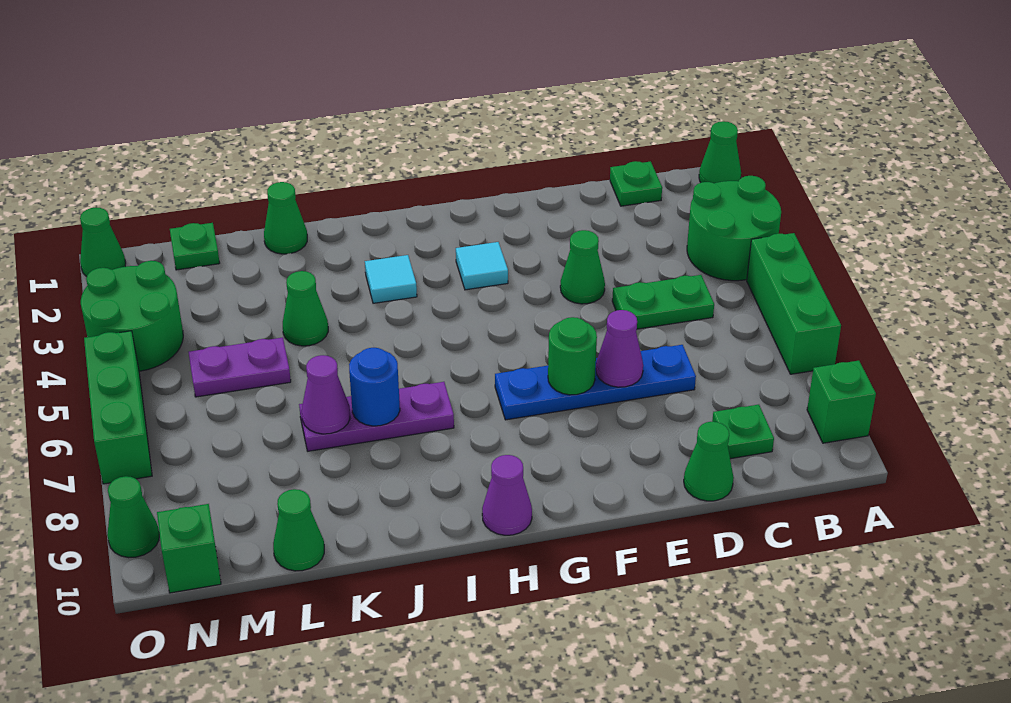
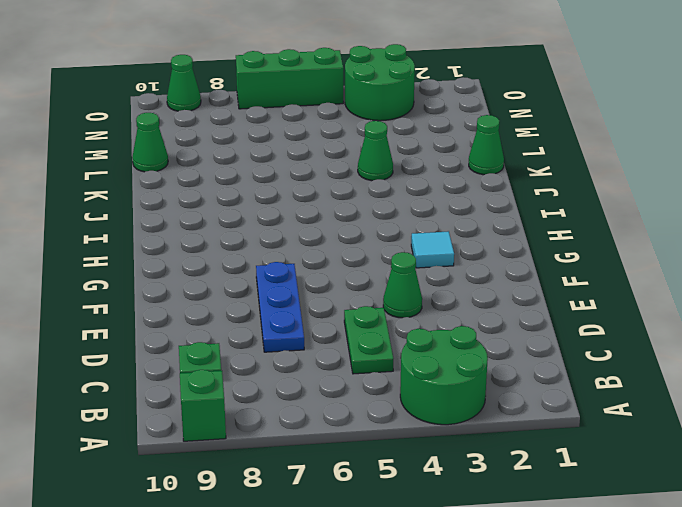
blue plate D7:F7 level 1 -> blue plate D7:G7 level 1
none -> green cone A1 level 1
none -> green brick A5:A7 level 1
none -> green plate C1 level 1

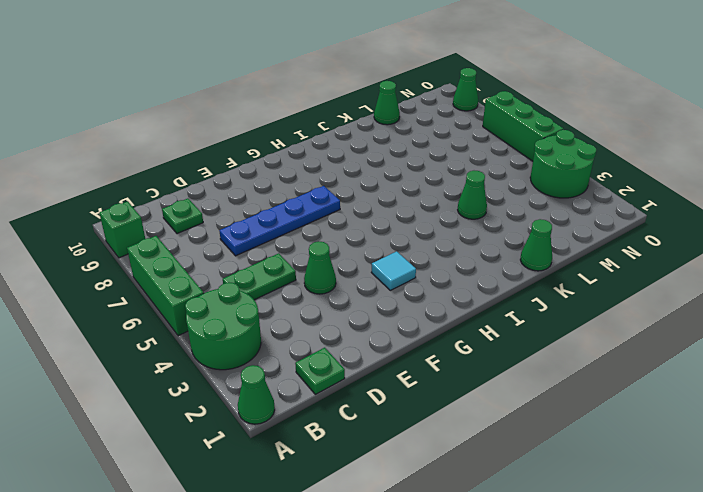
none -> green cone D10 level 1
none -> purple cone H10 level 1
none -> cyan tile I3 level 1

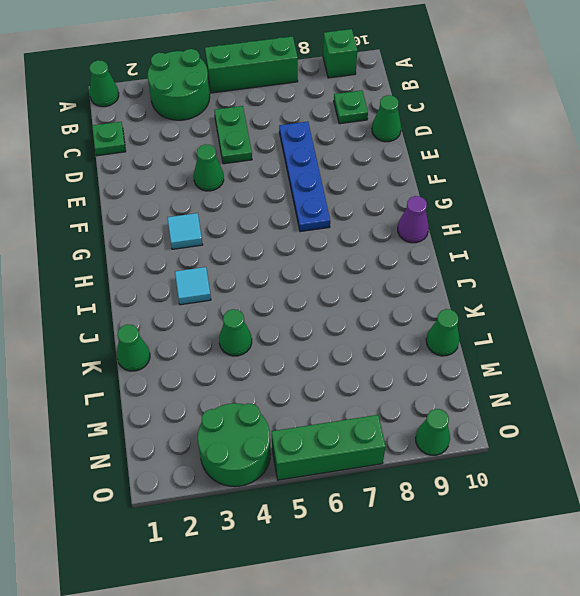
none -> purple plate I7:K7 level 1
none -> purple plate L5:M5 level 1
none -> green plate M1 level 1

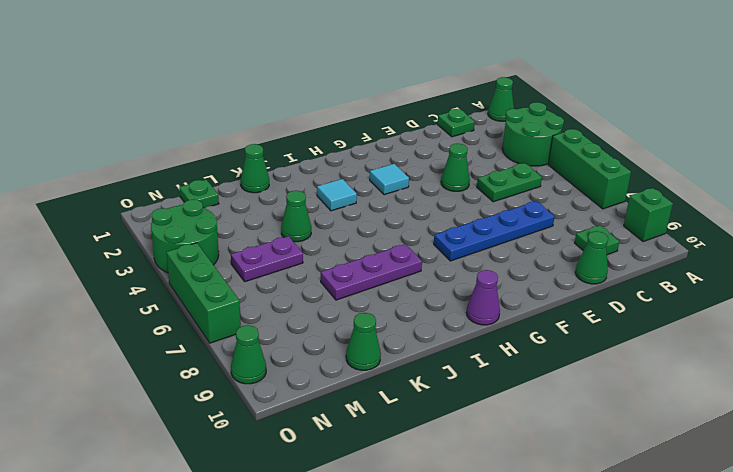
none -> green brick N10 level 1
none -> green cone O1 level 1
none -> purple cone E7 level 2

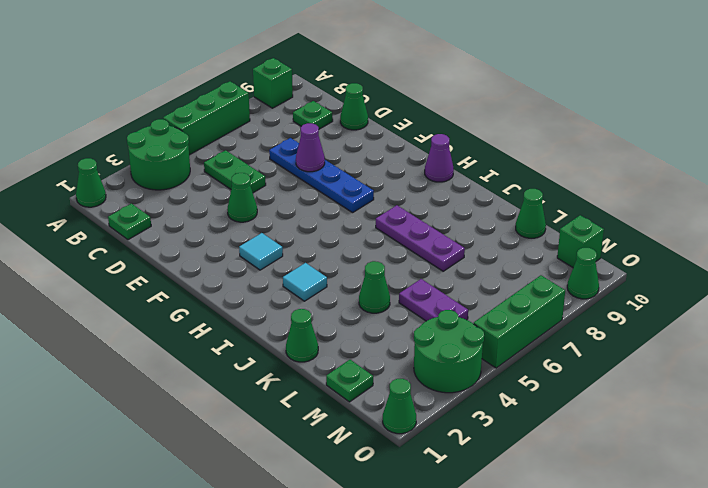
none -> green round brick F7 level 2
none -> blue round brick J7 level 2
none -> purple cone K7 level 2

